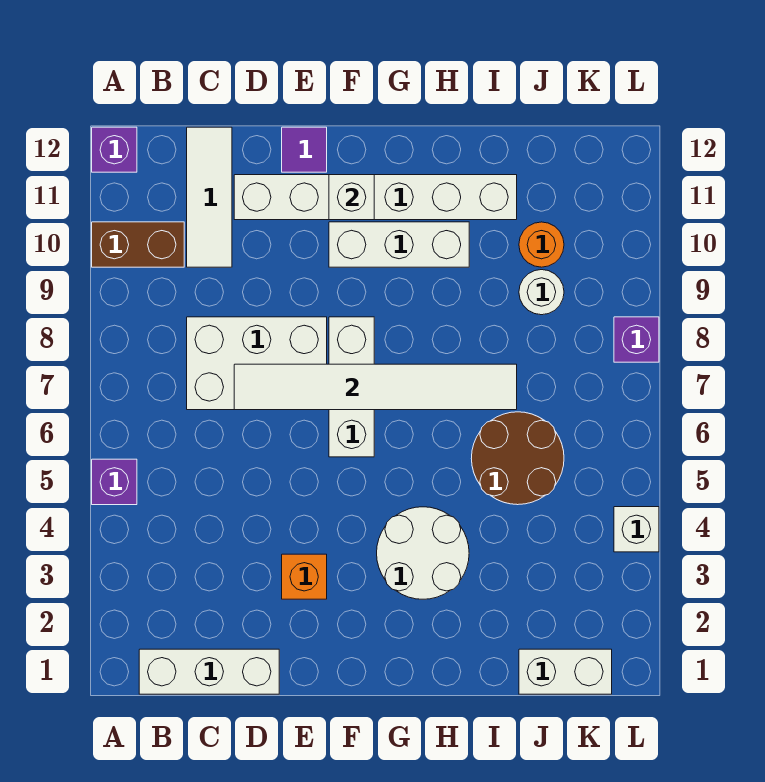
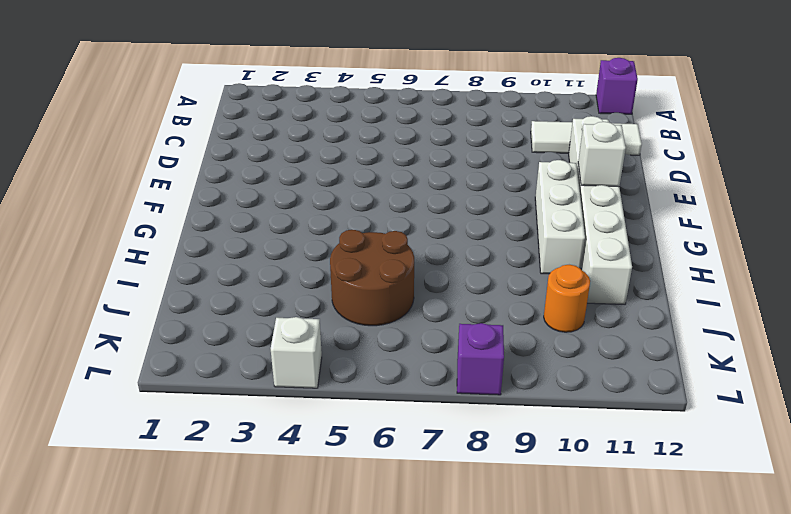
none -> purple brick A5 level 1
none -> brown brick A10:B10 level 1
none -> white brick B1:D1 level 1

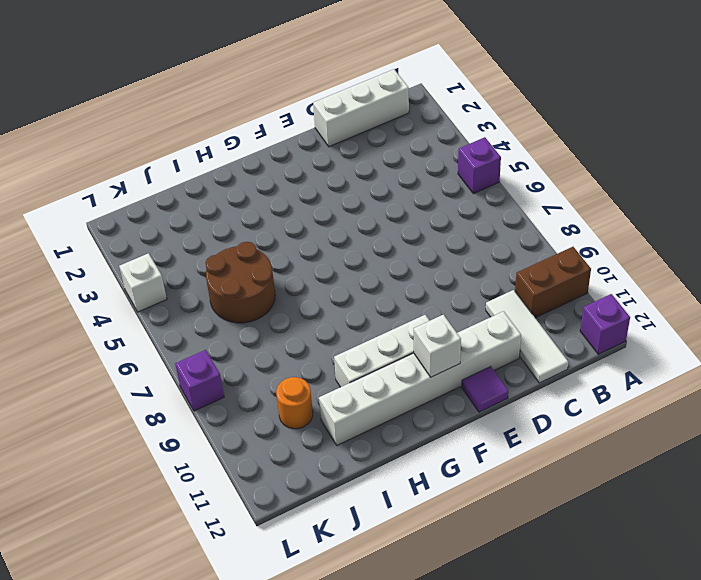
none -> white brick C7:E8 level 1
none -> orange brick E3 level 1
none -> white brick F6:F8 level 1

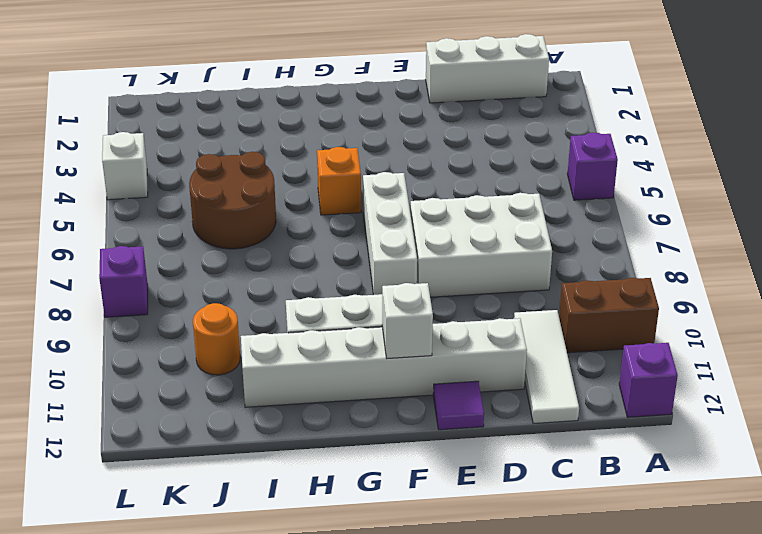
orange brick G5 level 1 -> orange brick E3 level 1
none -> white round brick G3:H4 level 1
none -> white brick J1:K1 level 1
none -> white round brick J9 level 1

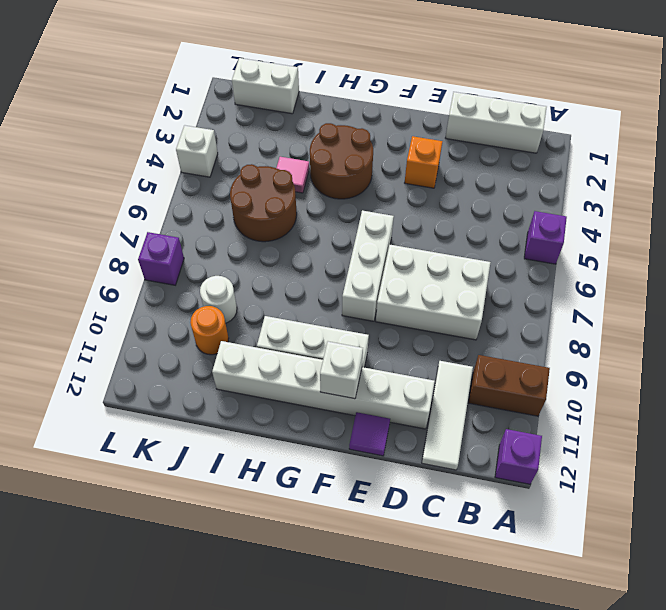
brown round brick G3:H4 level 1 -> white round brick G3:H4 level 1
pink tile I4 level 1 -> none
none -> white tile D7:I7 level 2

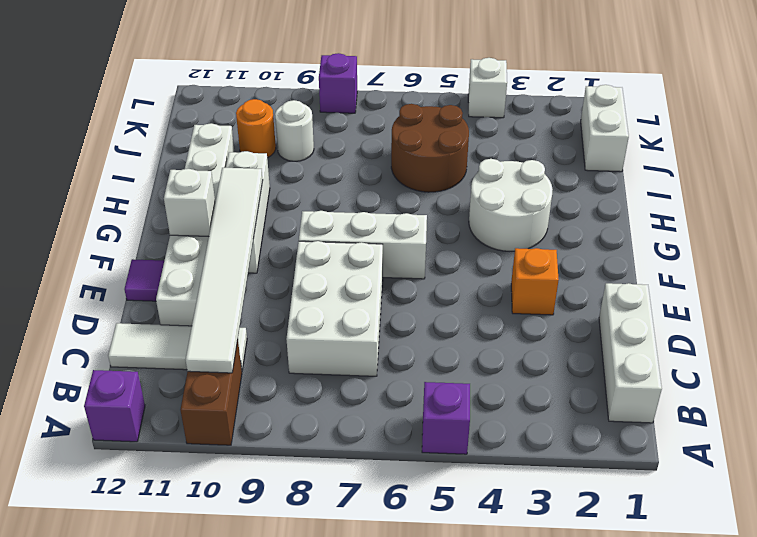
white tile B10:G10 level 2 -> white tile D7:I7 level 2

